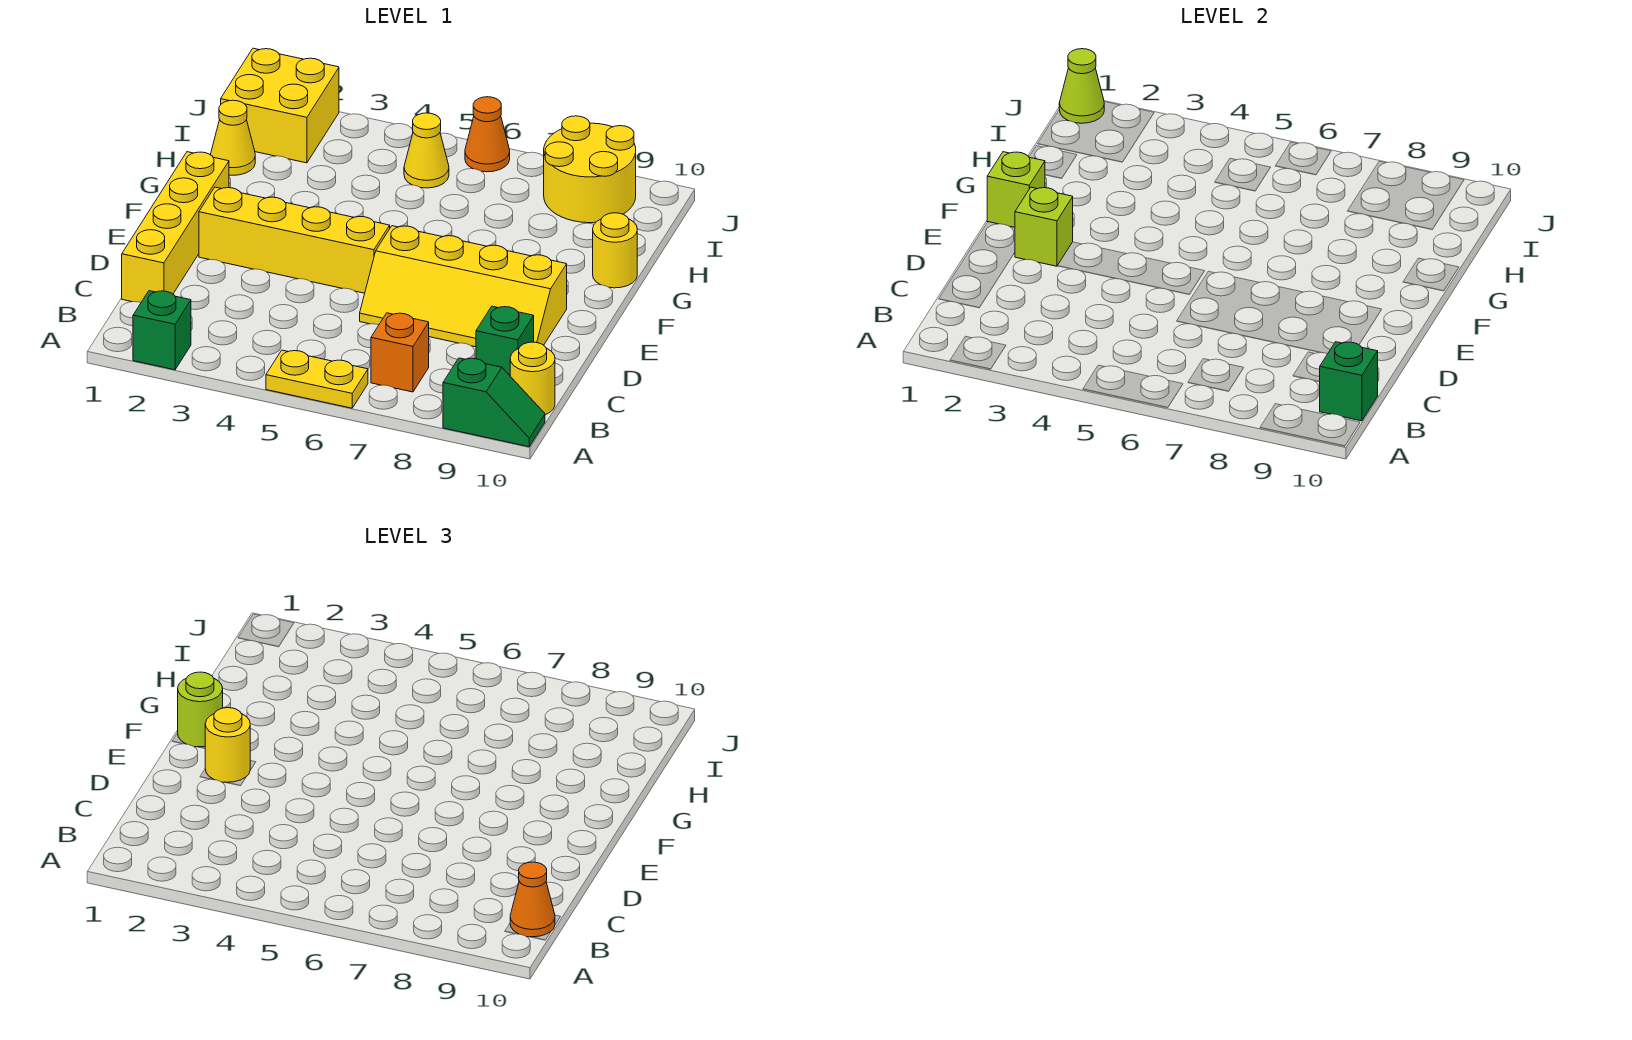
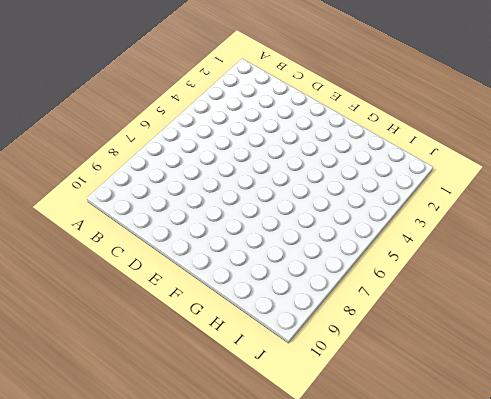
none -> green brick A2 level 1
none -> yellow plate A5:A6 level 1
none -> green slope A9:A10 level 1 top 9

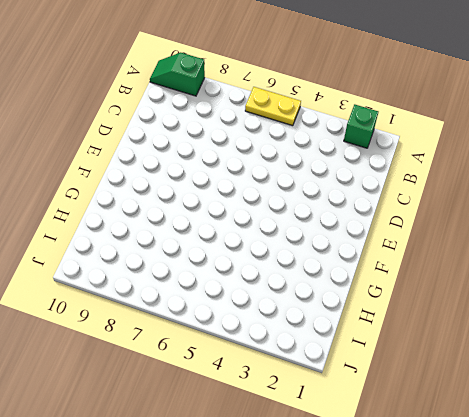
none -> orange brick B7 level 1
none -> yellow round brick B10 level 1
none -> yellow brick C1:F1 level 1

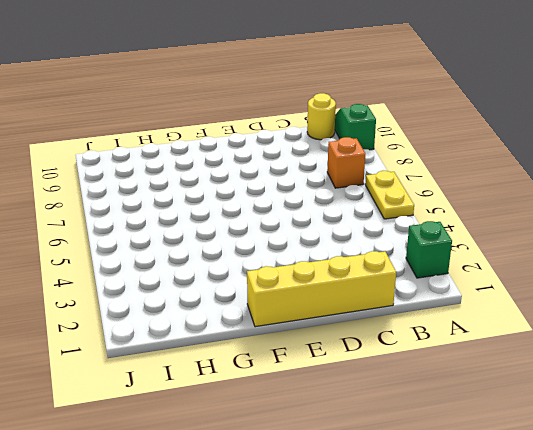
none -> green brick C9 level 1
none -> yellow slope D6:E9 level 1 top E
none -> yellow brick E2:E5 level 1

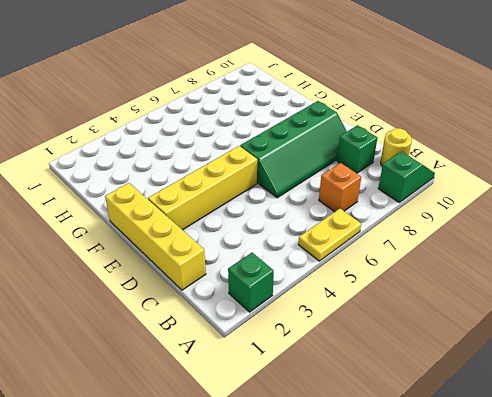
green slope D6:E9 level 1 top E -> yellow slope D6:E9 level 1 top E
none -> yellow round brick G10 level 1
none -> yellow cone H1 level 1
none -> yellow brick I1:J2 level 1

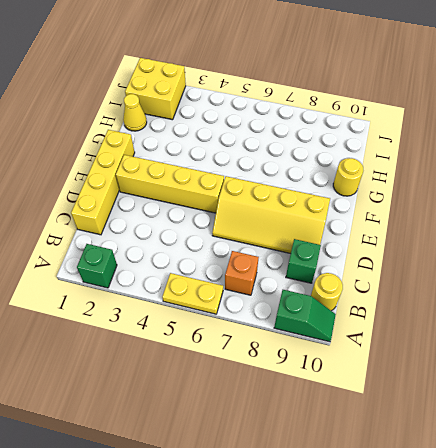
none -> yellow cone I5 level 1
none -> yellow round brick I8:J9 level 1
none -> orange cone J6 level 1

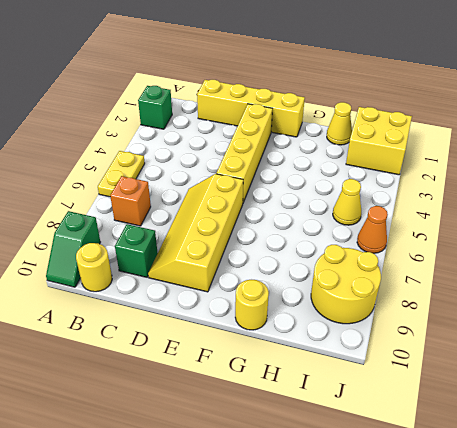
none -> green brick B10 level 2
none -> lime brick E2 level 2
none -> lime brick F1 level 2

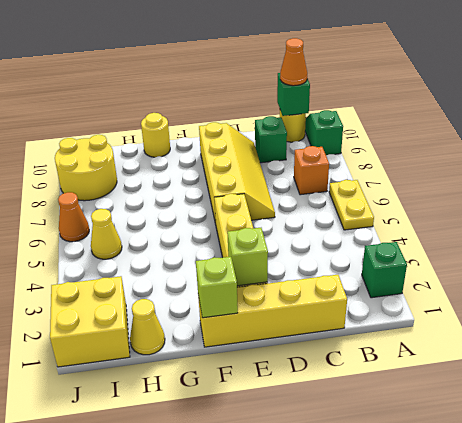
none -> lime cone J1 level 2
none -> yellow round brick E2 level 3
none -> lime round brick F1 level 3

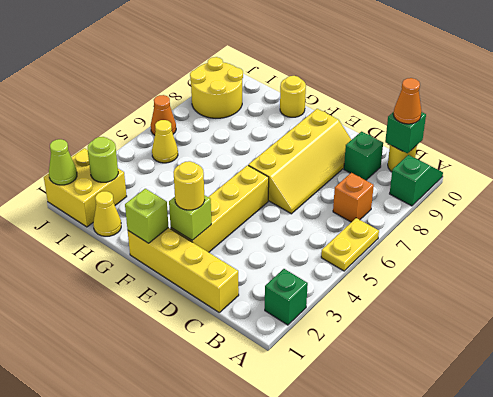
lime round brick I2 level 2 -> lime round brick F1 level 3

